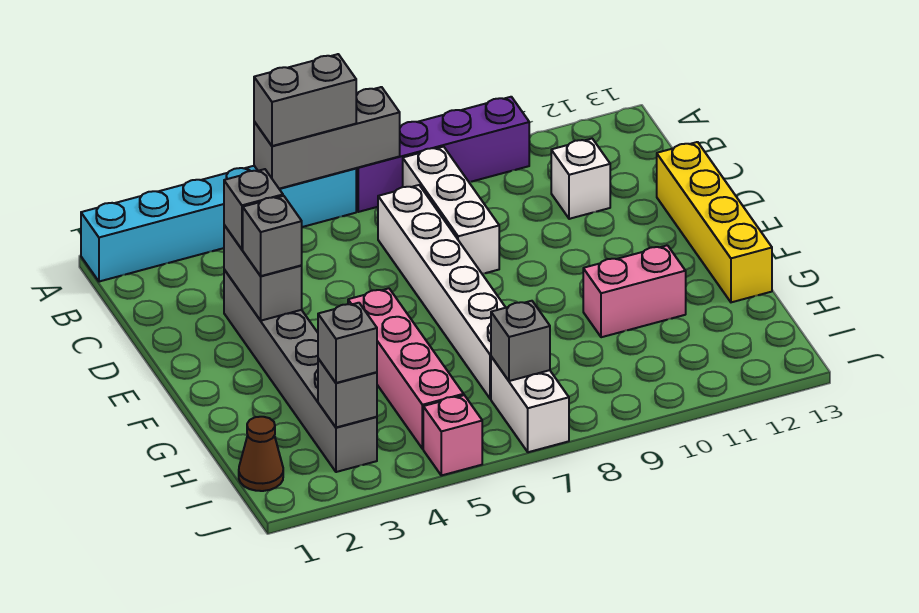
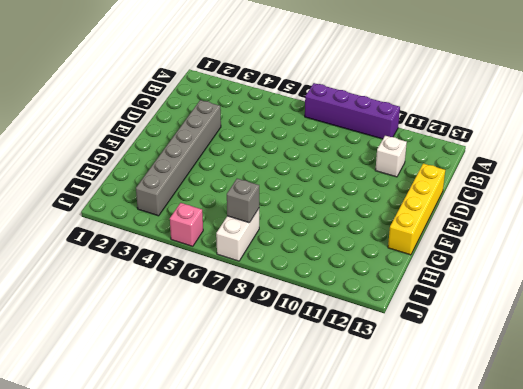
none -> cyan brick A1:A6 level 1
none -> white brick B8:D8 level 1
none -> white brick C7:H7 level 1

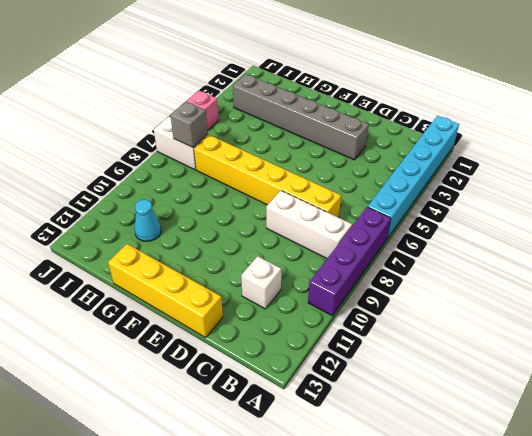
yellow brick C7:H7 level 1 -> white brick C7:H7 level 1
cyan cone H11 level 1 -> none
none -> pink brick F5:I5 level 1
none -> pink brick G10:G11 level 1
none -> brown cone I1 level 1

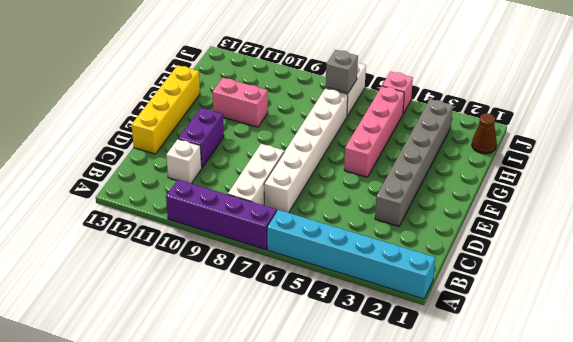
purple brick D11:E11 level 1 -> none
none -> grey brick A5:A7 level 2
none -> grey brick D3:E3 level 2
none -> grey brick I3 level 2

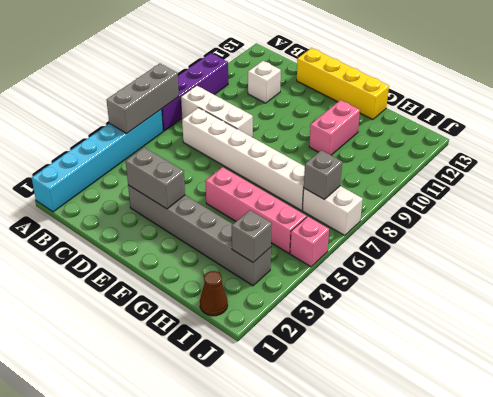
none -> grey brick A5:A6 level 3
none -> grey brick D3 level 3
none -> grey brick E3 level 3

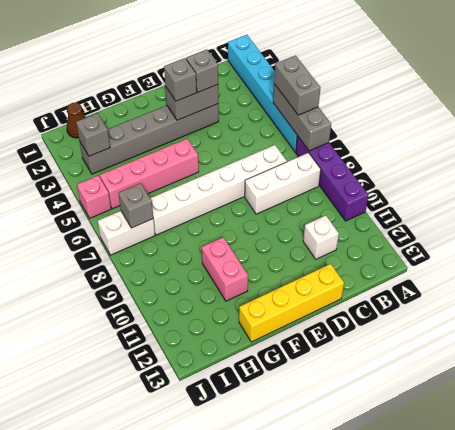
none -> grey brick I3 level 3

